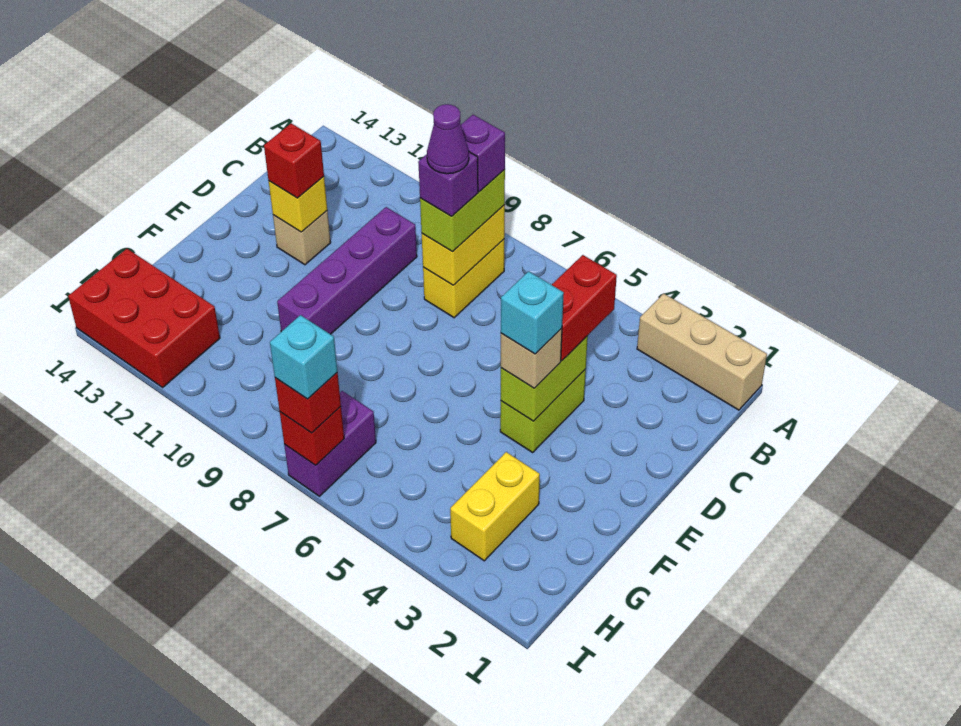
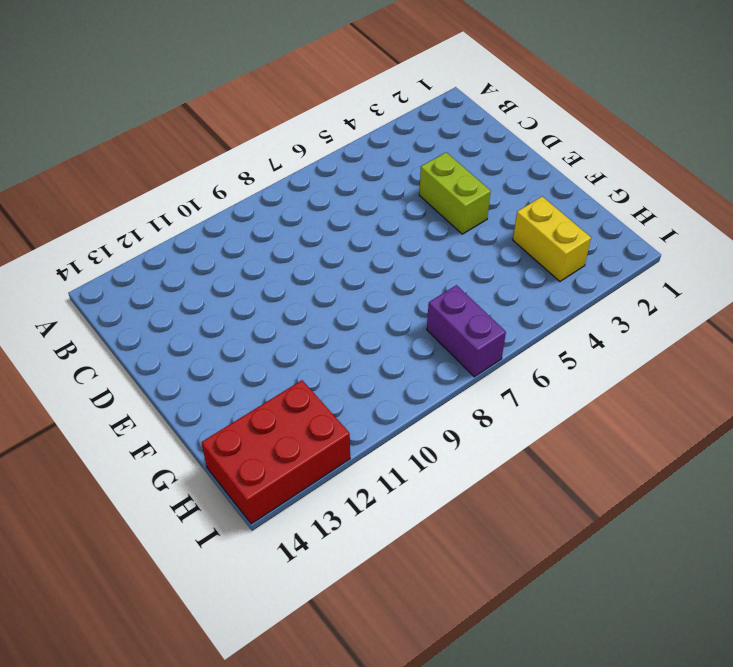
none -> tan brick A1:A3 level 1
none -> yellow brick B8:C8 level 1
none -> purple brick C10:F10 level 1

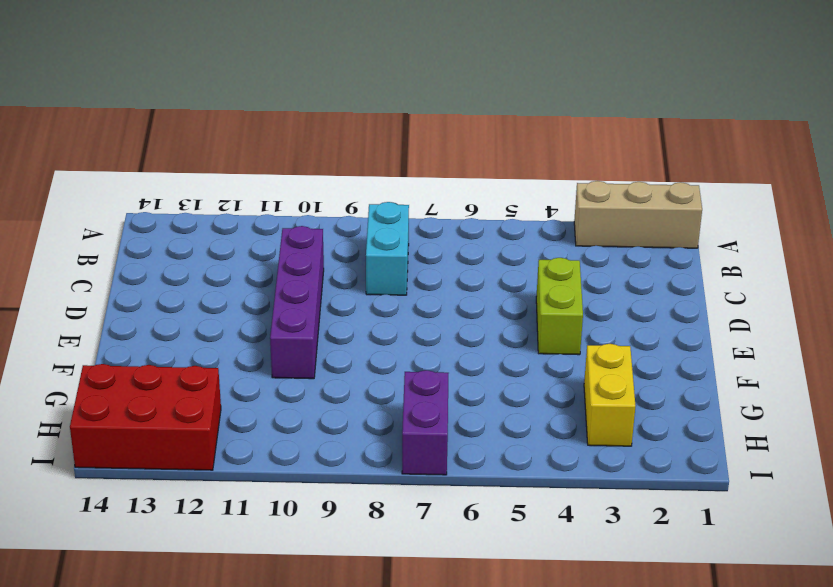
cyan brick B8:C8 level 1 -> yellow brick B8:C8 level 1
none -> tan brick D12 level 1
none -> yellow brick B8:C8 level 2
none -> lime brick D4:E4 level 2

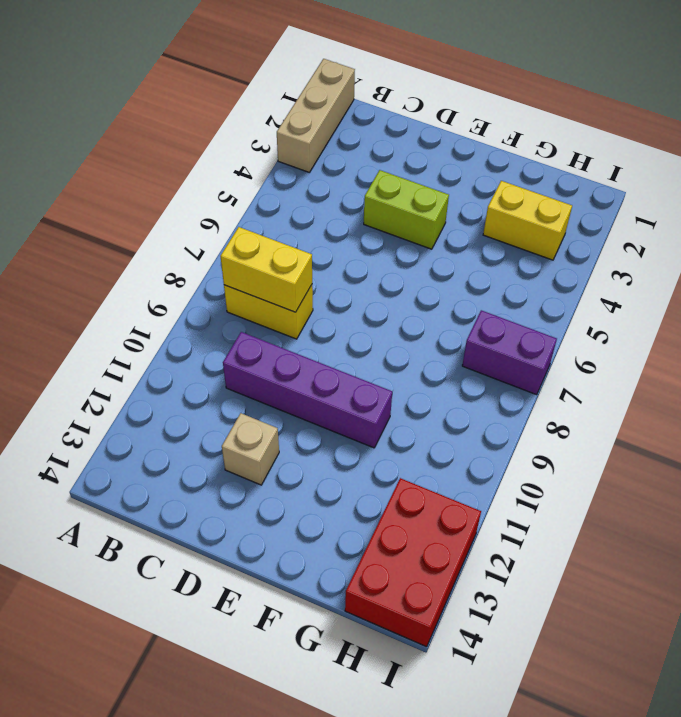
none -> lime brick D4:E4 level 2
none -> yellow brick D12 level 2
none -> red brick I7 level 2

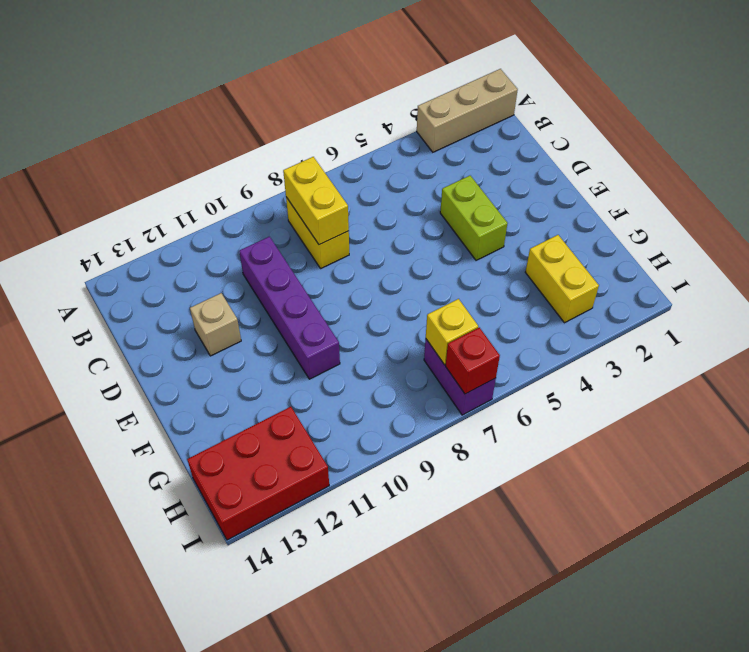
yellow brick H7 level 2 -> yellow brick D12 level 2
none -> lime brick D4:E4 level 2
none -> lime brick B8:C8 level 3
none -> red brick C4:D4 level 3

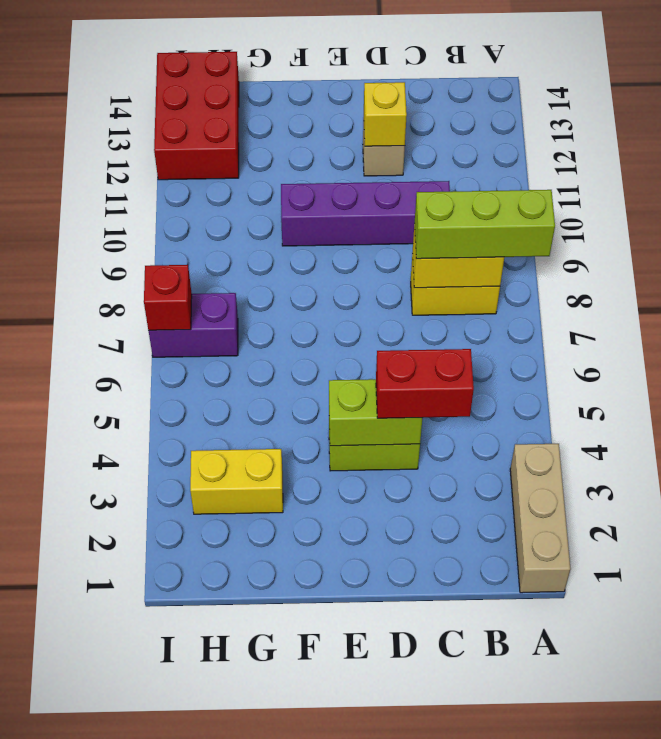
lime brick A8:C8 level 3 -> lime brick B8:C8 level 3
none -> red brick D12 level 3
none -> tan brick E4 level 3
none -> red brick I7 level 3

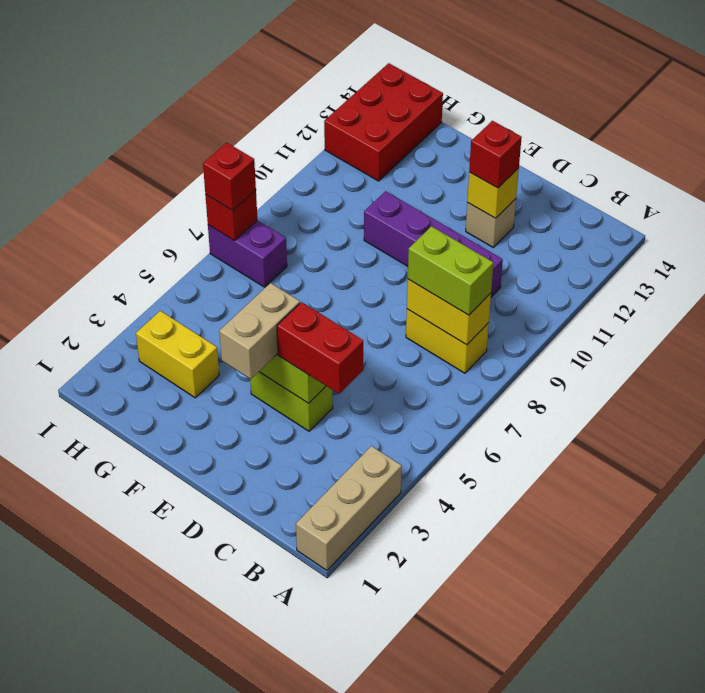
tan brick E3:E4 level 3 -> tan brick E4 level 3
none -> purple brick B8 level 4
none -> purple brick C8 level 4
none -> cyan brick E4 level 4

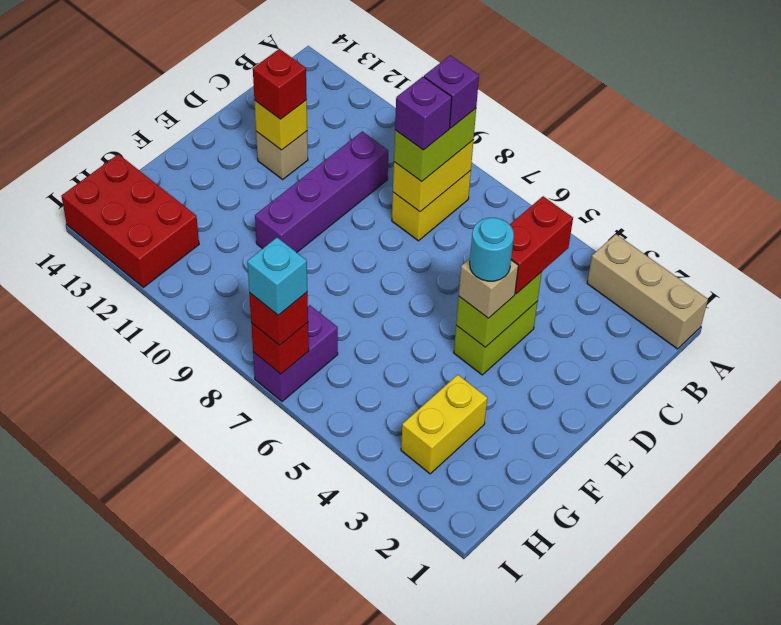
cyan round brick E4 level 4 -> cyan brick E4 level 4
none -> purple cone C8 level 5

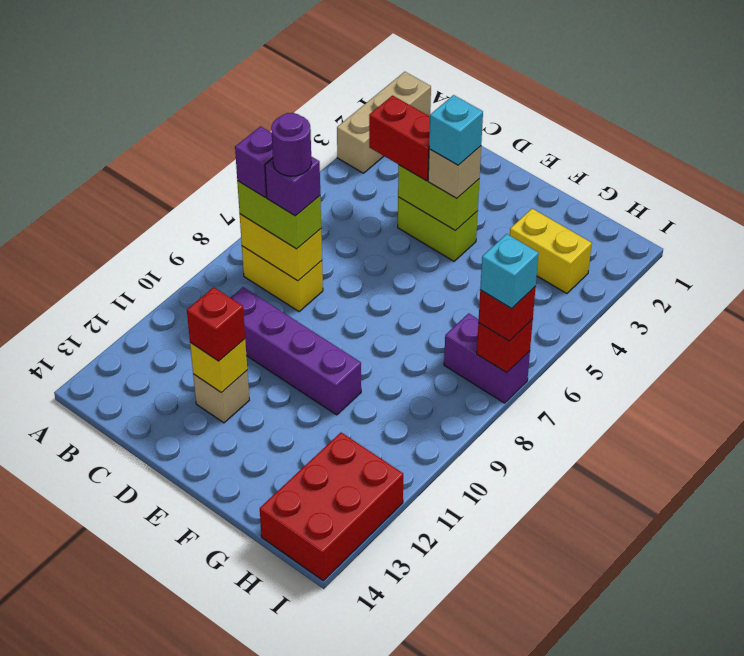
purple round brick C8 level 5 -> purple cone C8 level 5

